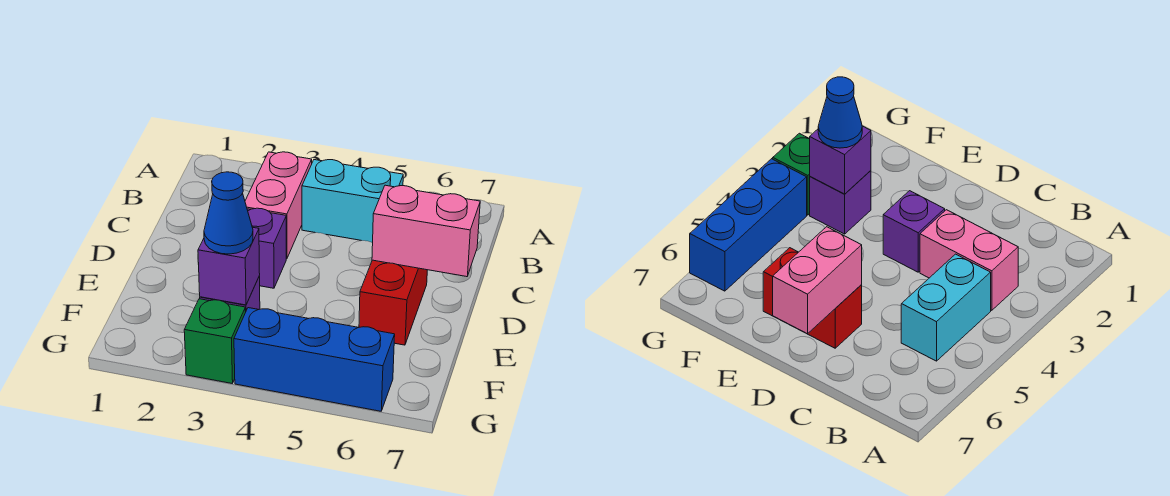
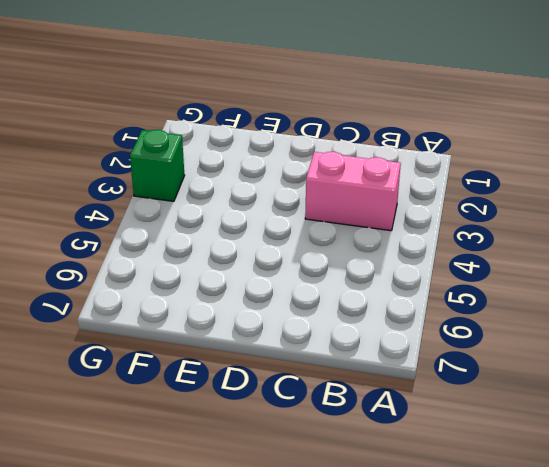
none -> cyan brick B4:B5 level 1
none -> purple brick D3 level 1

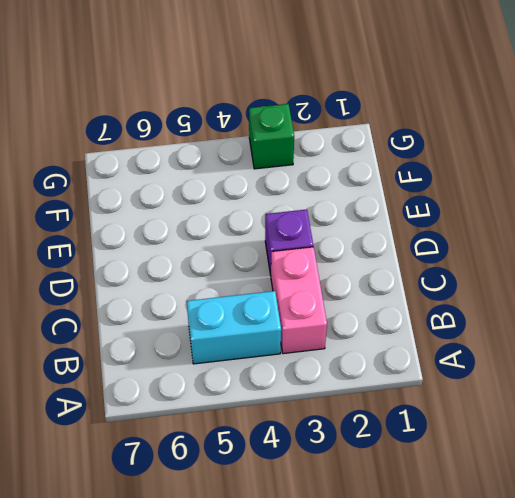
none -> red brick D6:E6 level 1
none -> purple brick F3 level 1

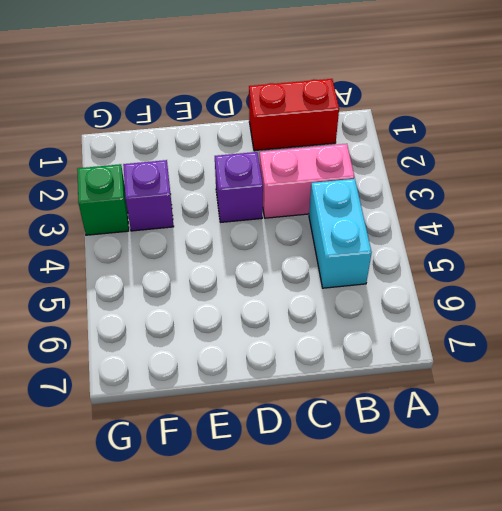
red brick B1:C1 level 1 -> red brick D6:E6 level 1
none -> blue brick G4:G6 level 1
none -> pink brick D6:D7 level 2

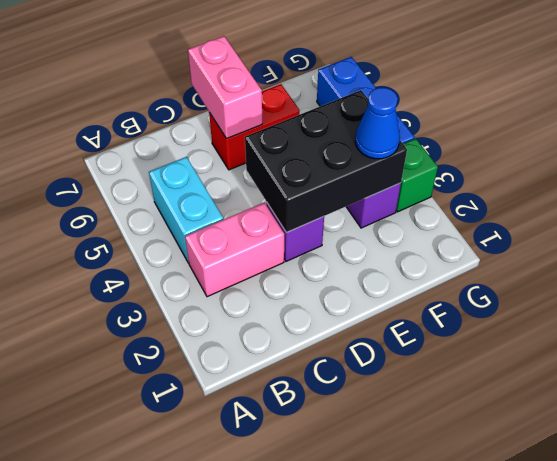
black brick D3:F4 level 2 -> purple brick F3 level 2

